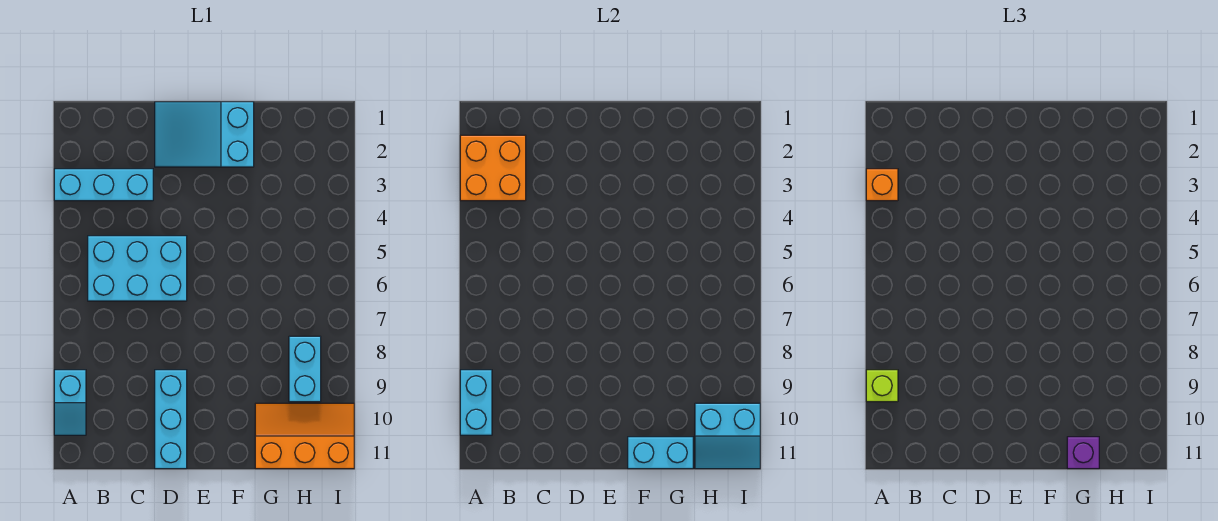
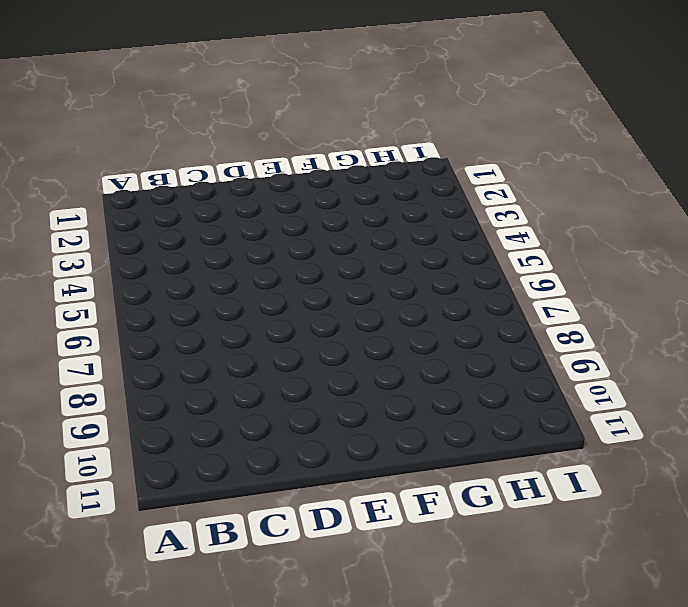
none -> cyan brick A3:C3 level 1
none -> cyan slope A9:A10 level 1 top 9
none -> cyan brick B5:D6 level 1

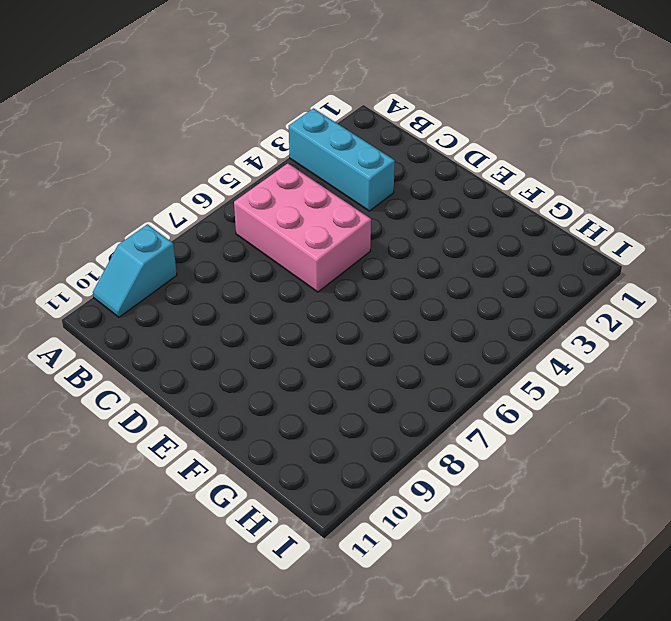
pink brick B5:D6 level 1 -> cyan brick B5:D6 level 1
none -> cyan slope D1:F2 level 1 top F
none -> cyan brick D9:D11 level 1
none -> orange slope G10:I11 level 1 top 11

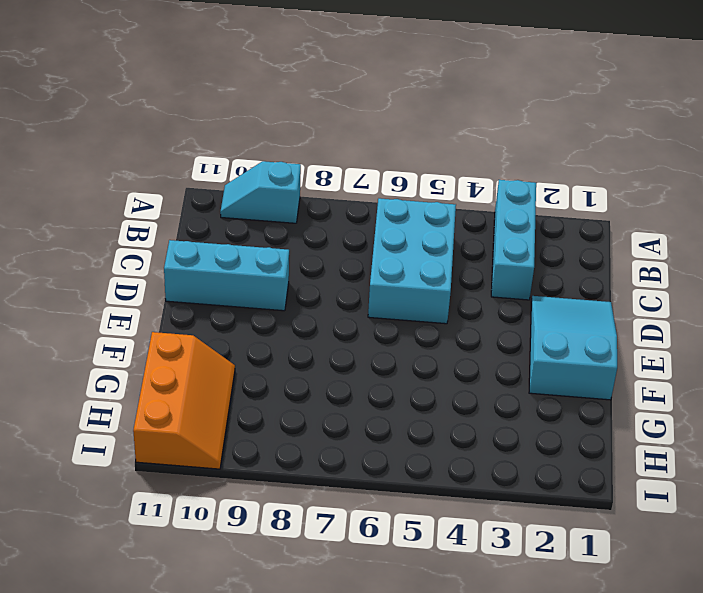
none -> cyan brick H8:H9 level 1
none -> orange brick A2:B3 level 2
none -> cyan brick A9:A10 level 2

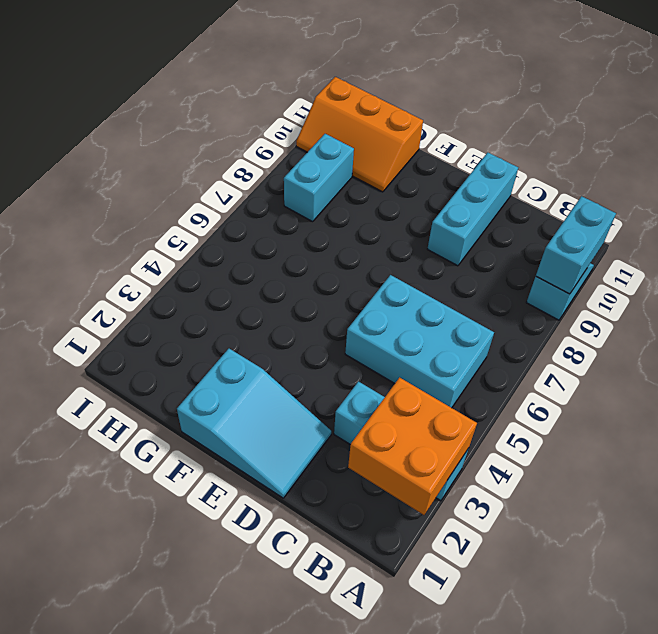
none -> cyan brick F11:G11 level 2
none -> cyan slope H10:I11 level 2 top 10
none -> orange brick A3 level 3

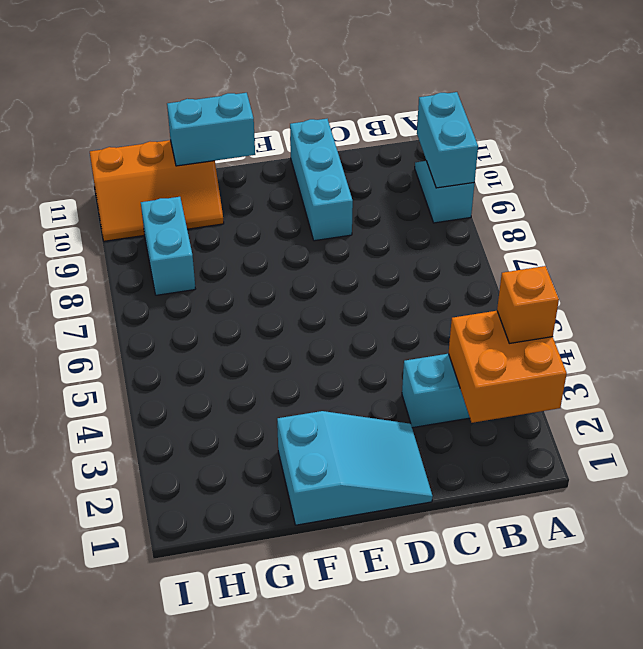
none -> cyan brick B5:D6 level 1
none -> cyan slope H10:I11 level 2 top 10
none -> lime brick A9 level 3

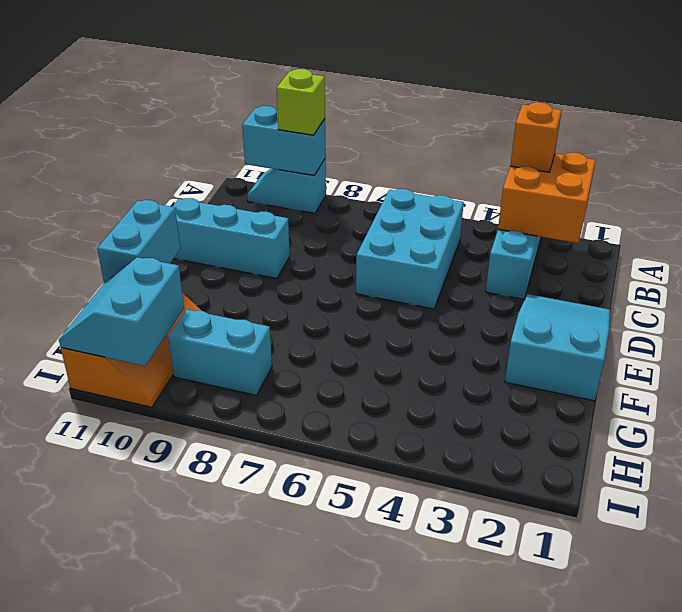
none -> purple brick G11 level 3

